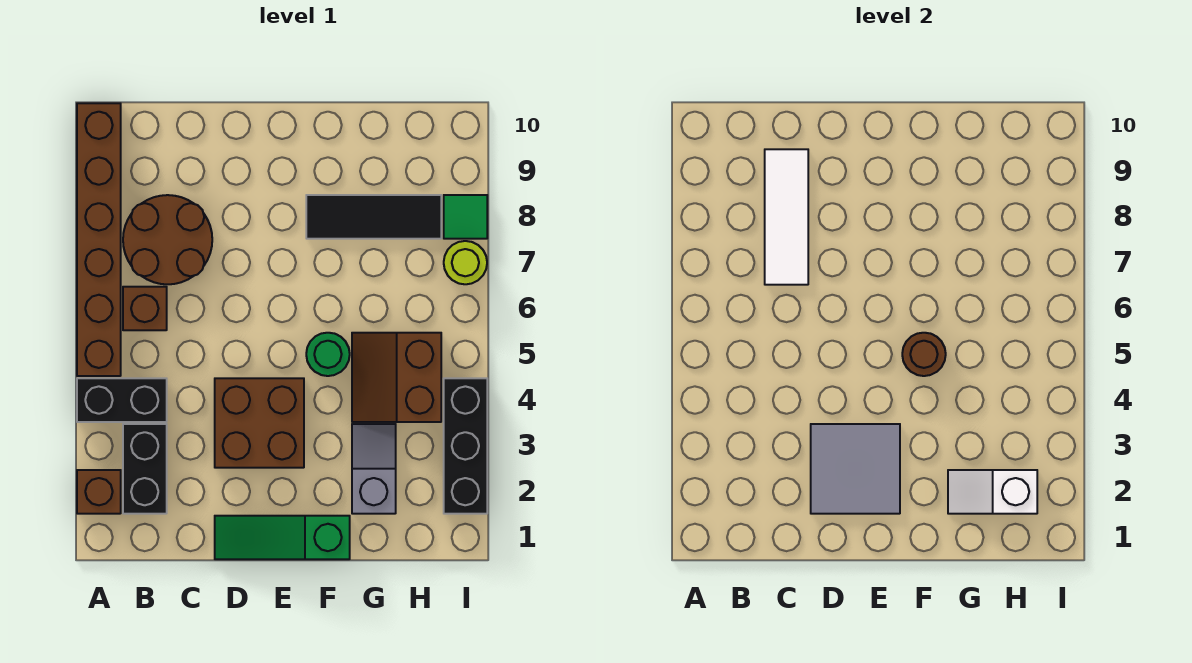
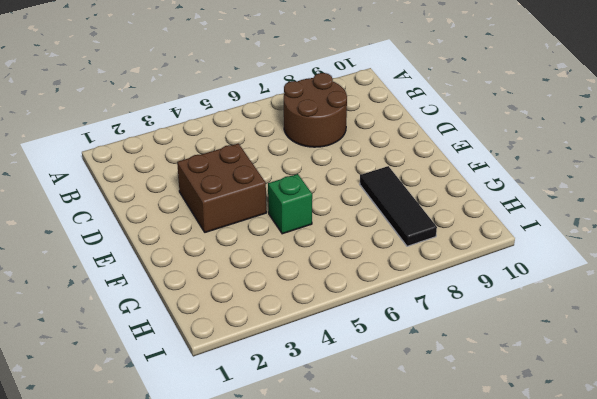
green brick F5 level 1 -> green round brick F5 level 1
none -> brown brick A2 level 1
none -> black brick A4:B4 level 1
none -> brown brick A5:A10 level 1

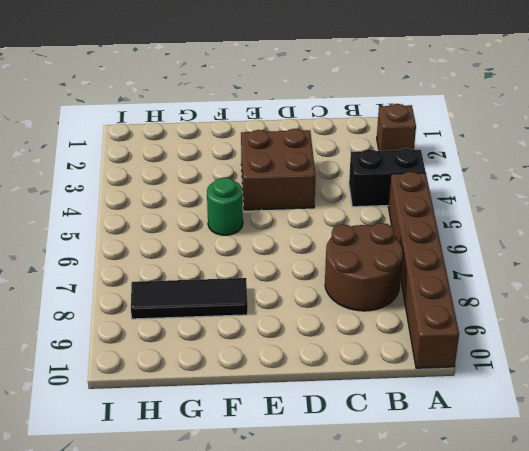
none -> black brick B2:B3 level 1
none -> brown brick B6 level 1
none -> green slope D1:F1 level 1 top F

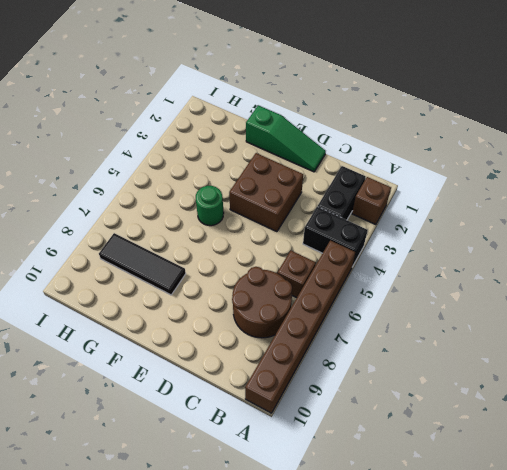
none -> grey slope G2:G3 level 1 top 2
none -> brown slope G4:H5 level 1 top H
none -> black brick I2:I4 level 1

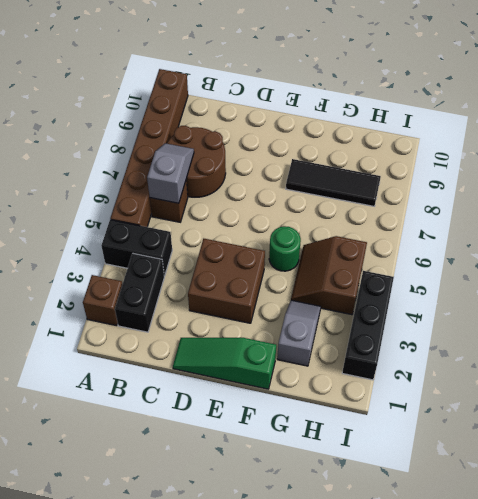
grey slope B6:B7 level 2 top 6 -> none
none -> lime round brick I7 level 1
none -> green tile I8 level 1
none -> white tile C7:C9 level 2

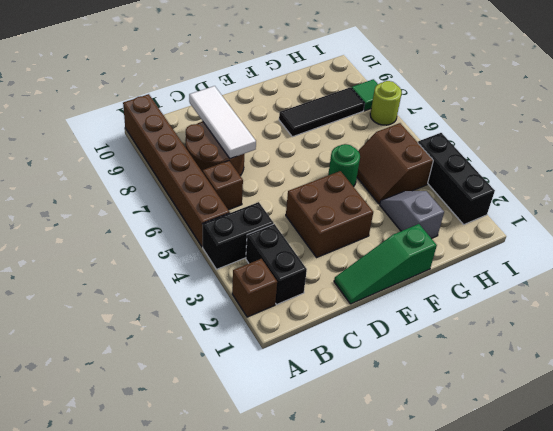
none -> grey tile D2:E3 level 2
none -> brown round brick F5 level 2
none -> white slope G2:H2 level 2 top H

